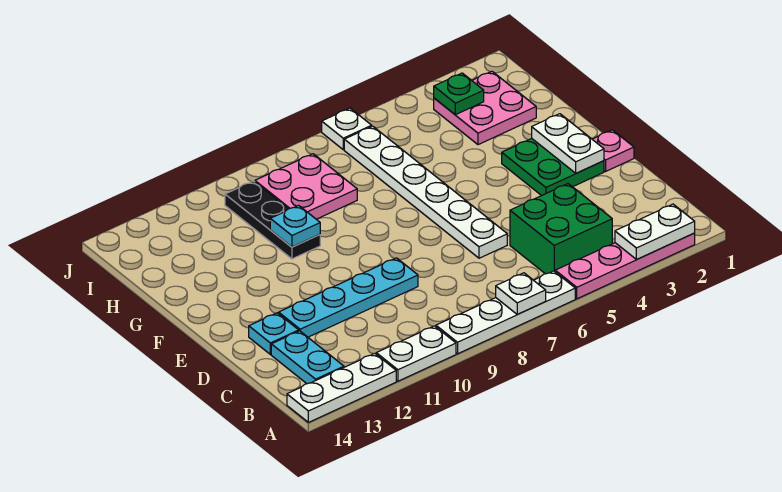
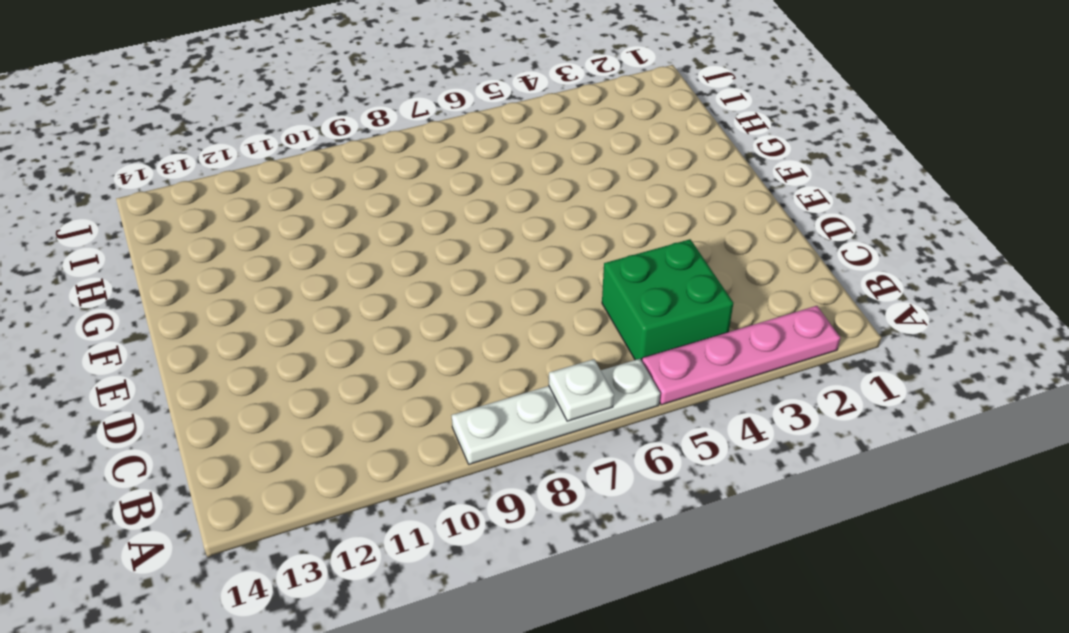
none -> white plate A10:A11 level 1
none -> white plate A12:A14 level 1
none -> cyan plate B13:C13 level 1

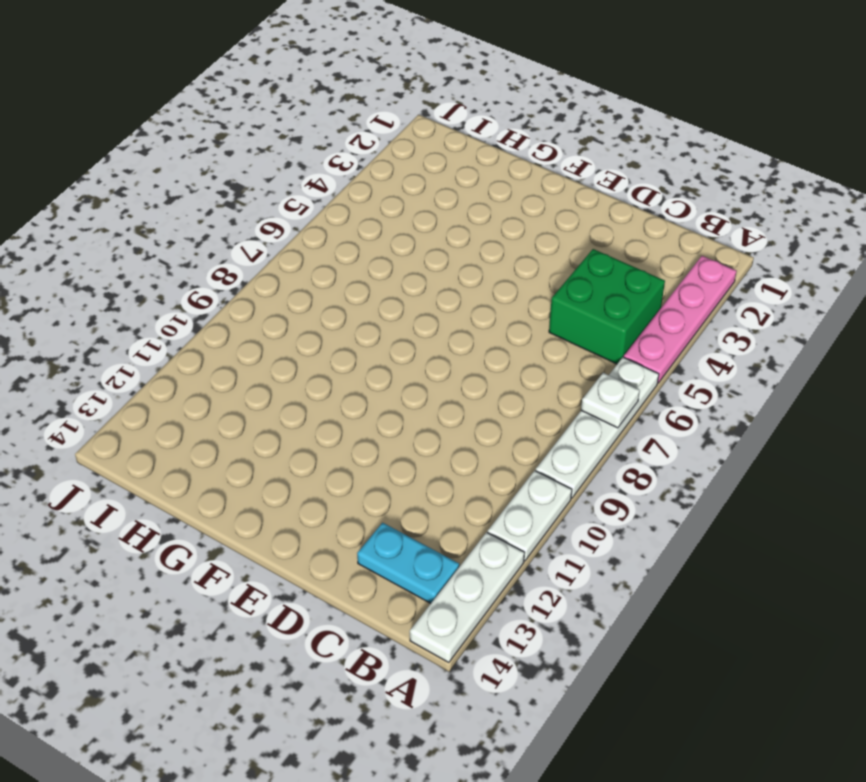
none -> white plate D6:I6 level 1
none -> cyan plate D9:D12 level 1
none -> cyan plate D13 level 1

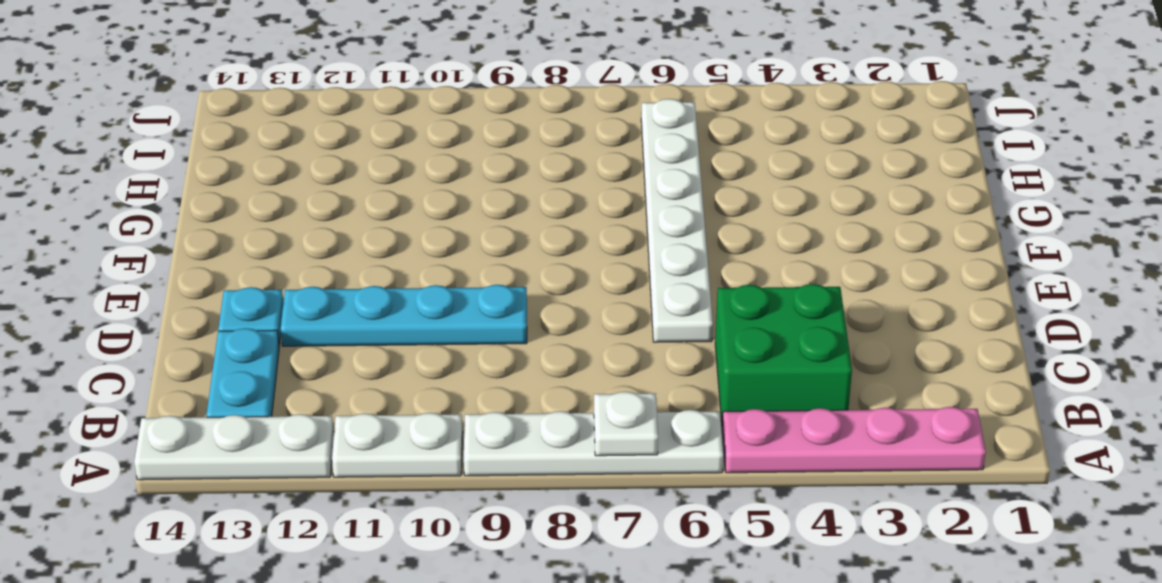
none -> pink plate E1 level 1
none -> green plate E2:F3 level 1
none -> black plate G10:I10 level 1

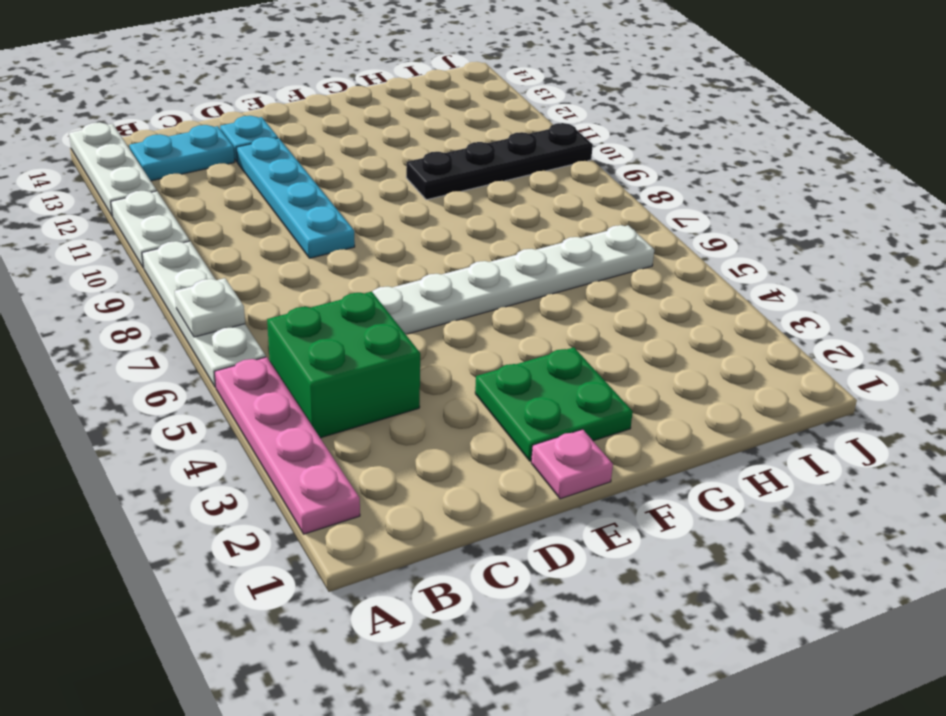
black plate G10:J10 level 1 -> black plate G10:I10 level 1
none -> pink plate H2:I3 level 1
none -> pink plate H8:I9 level 1
none -> white plate J6 level 1

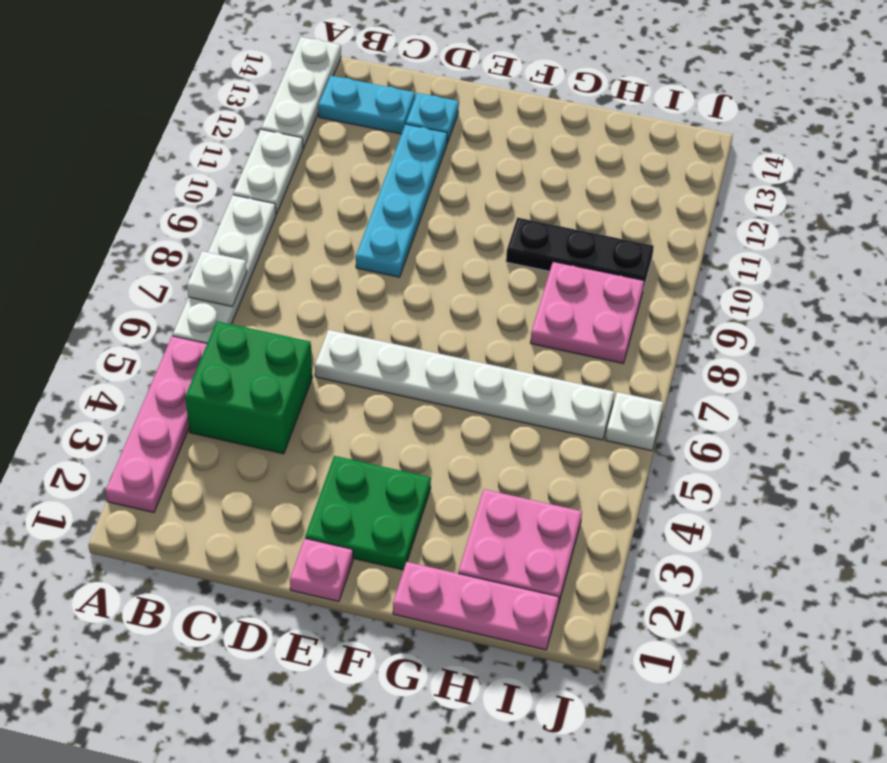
pink plate G1:I1 level 1 -> none
none -> white plate A2:A3 level 2
none -> white plate E2:F2 level 2
none -> cyan plate G10 level 2

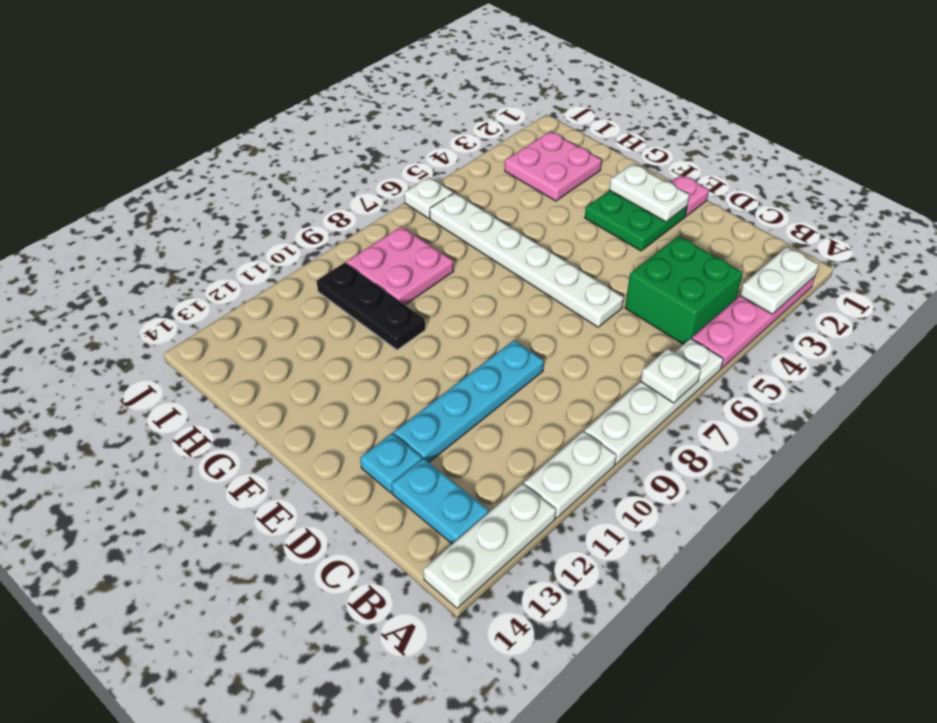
none -> cyan plate G10 level 2
none -> green plate I3 level 2

